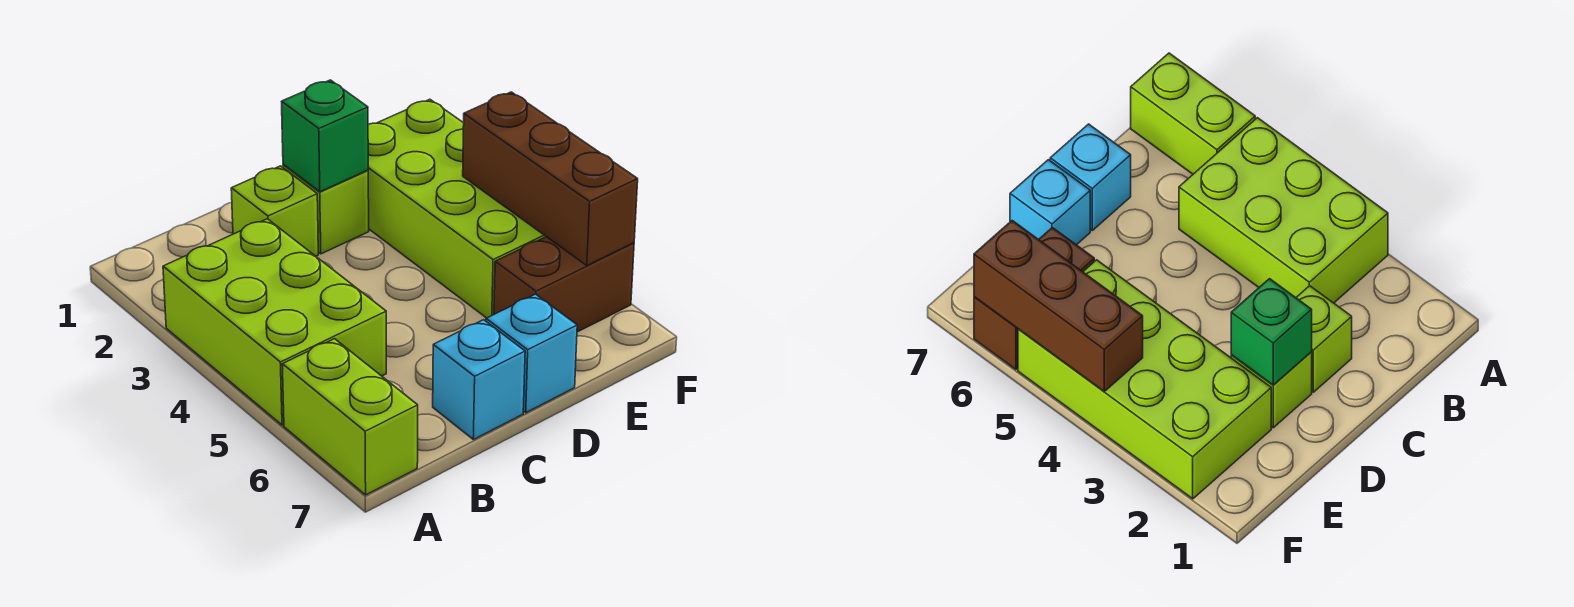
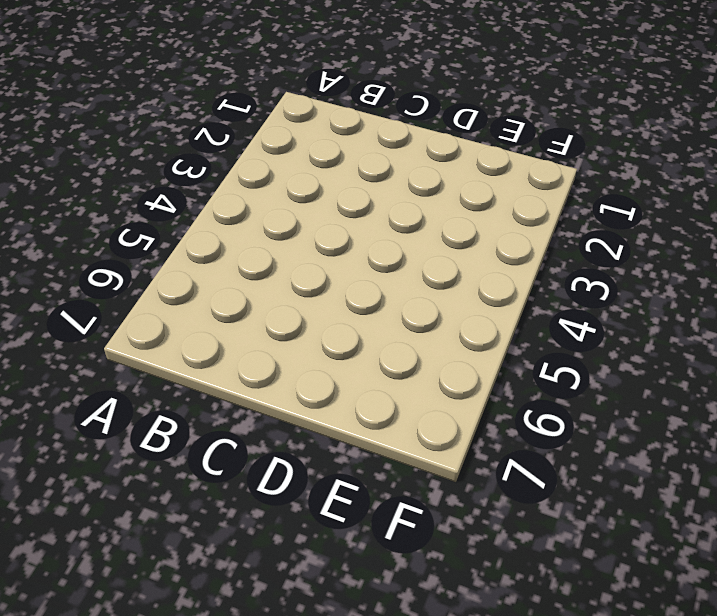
none -> lime brick A3:B5 level 1
none -> lime brick A6:A7 level 1

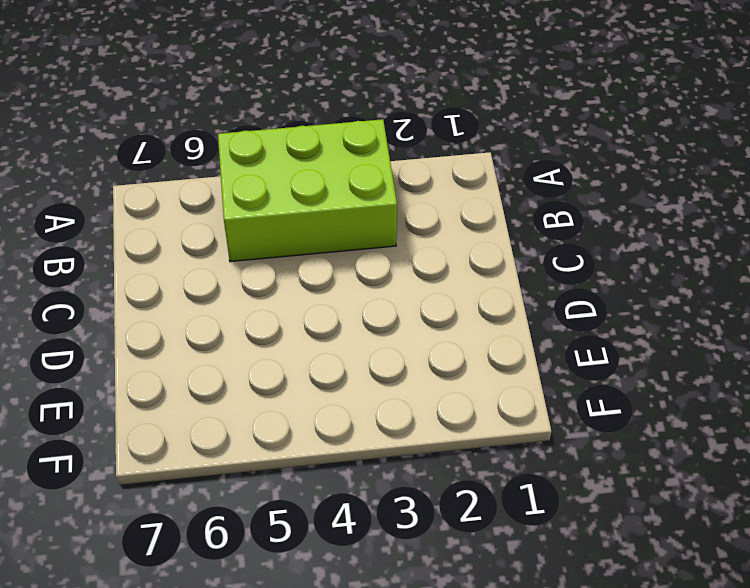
none -> lime brick A6:A7 level 1
none -> lime brick C2 level 1

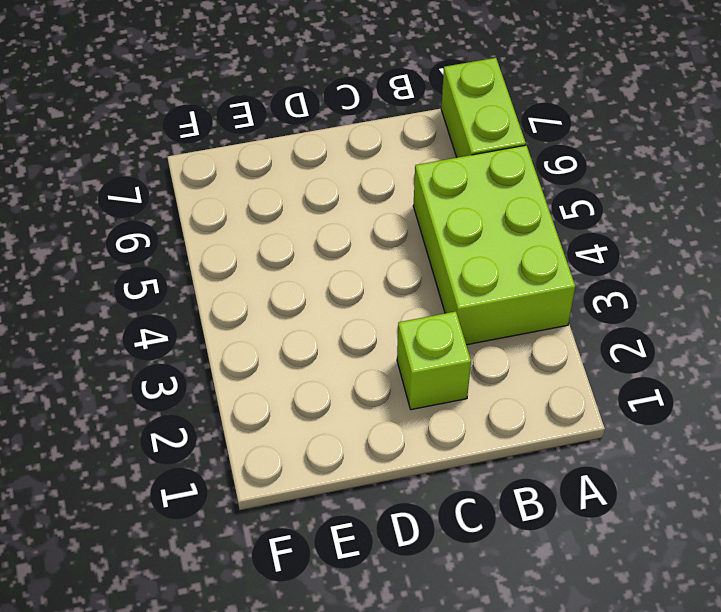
none -> cyan brick C7 level 1
none -> lime brick D2 level 1

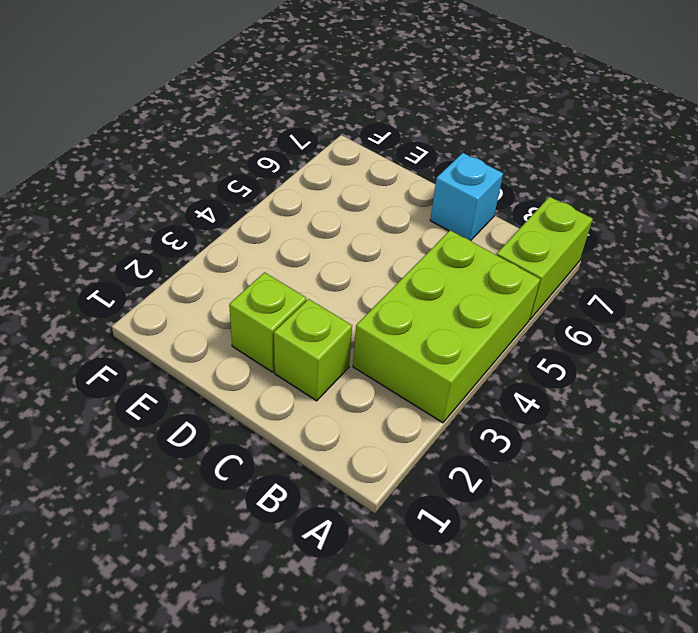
none -> cyan brick D7 level 1
none -> lime brick E2:F5 level 1

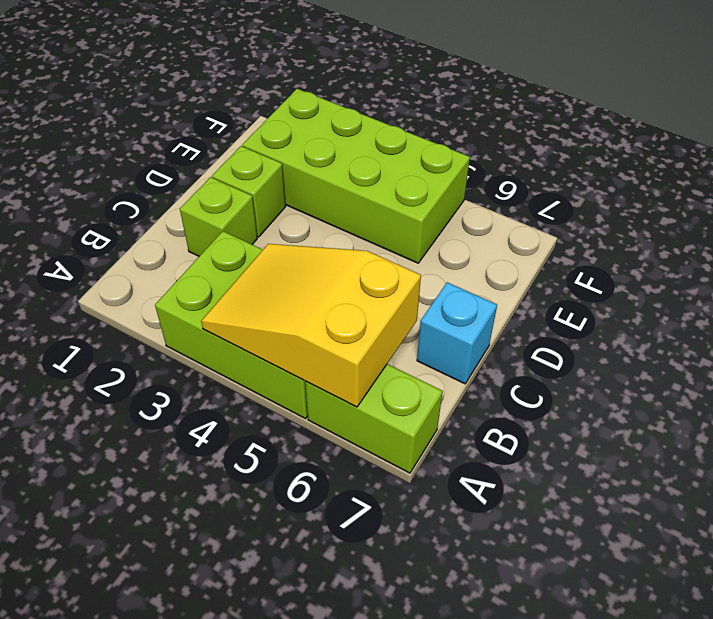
yellow slope A4:B6 level 2 top 6 -> none
none -> cyan brick D7 level 1
none -> brown brick E6:F6 level 1

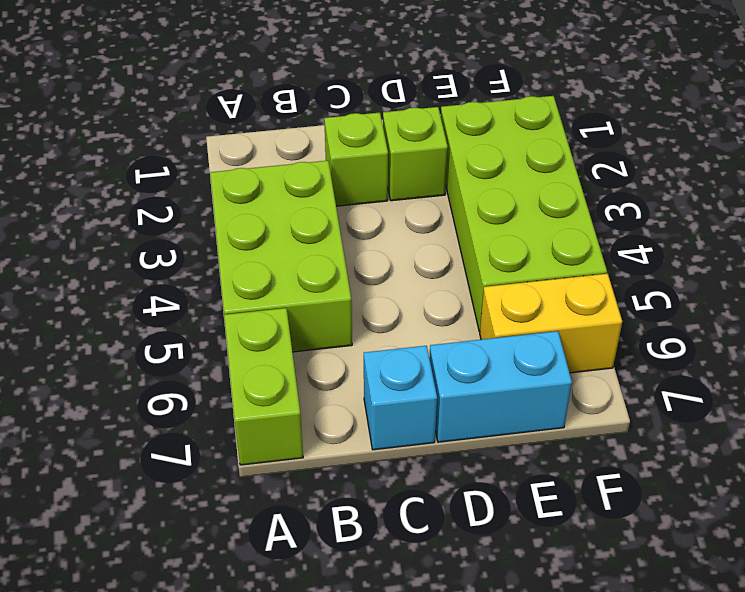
cyan brick D7:E7 level 1 -> cyan brick D7 level 1
yellow brick E6:F6 level 1 -> brown brick E6:F6 level 1
none -> green brick D2 level 2
none -> brown brick F4:F6 level 2

